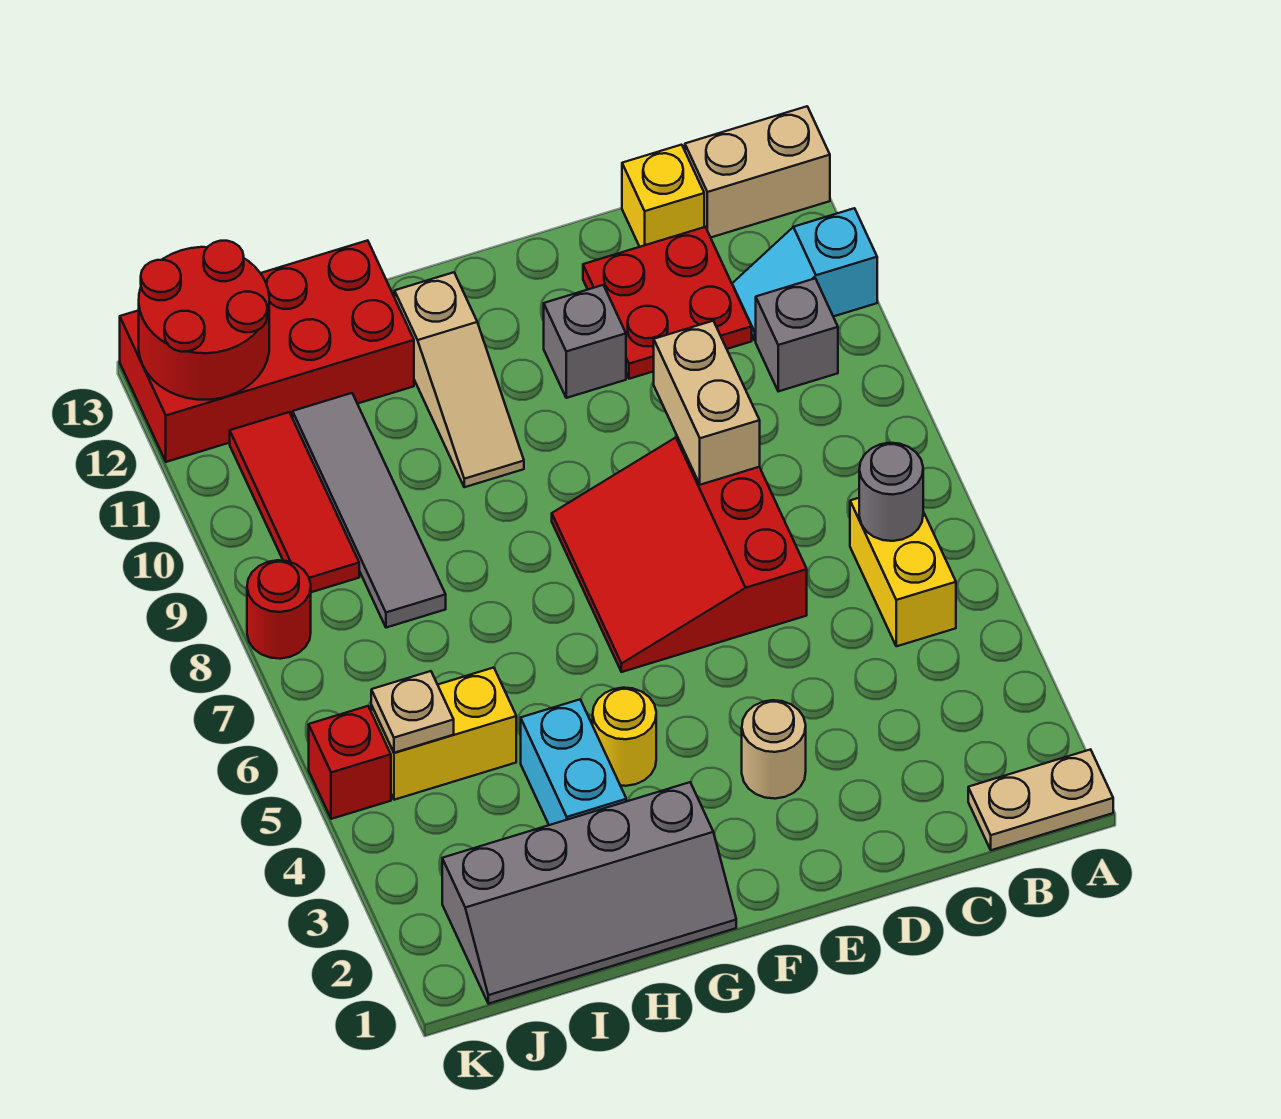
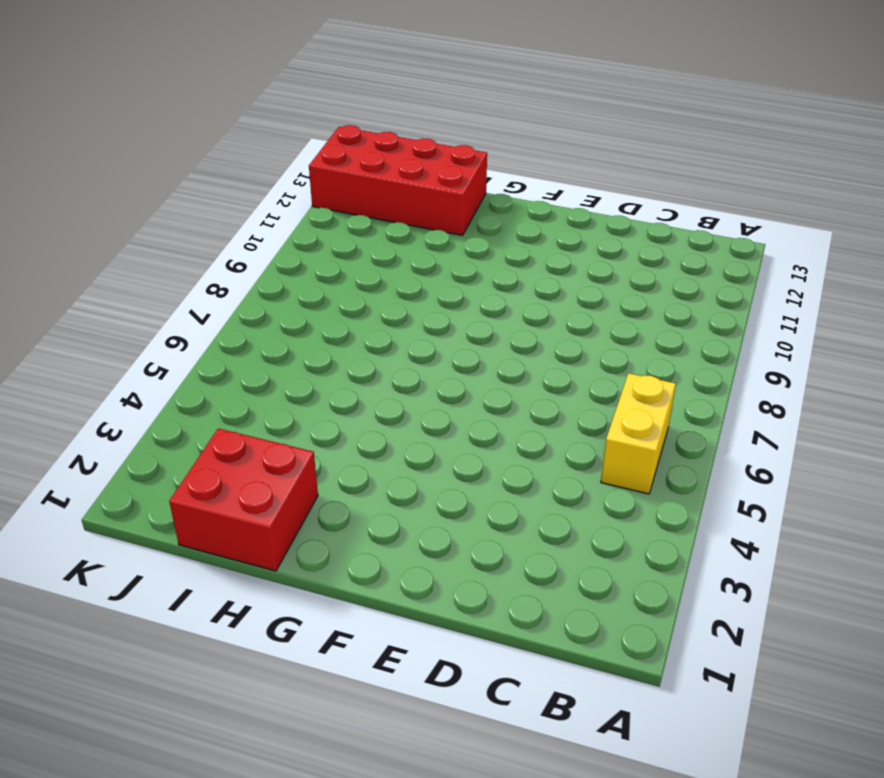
red brick H1:I2 level 1 -> grey slope G1:J2 level 1 top 2
none -> tan plate A1:B1 level 1
none -> cyan slope A11:B11 level 1 top A
none -> tan brick A13:B13 level 1

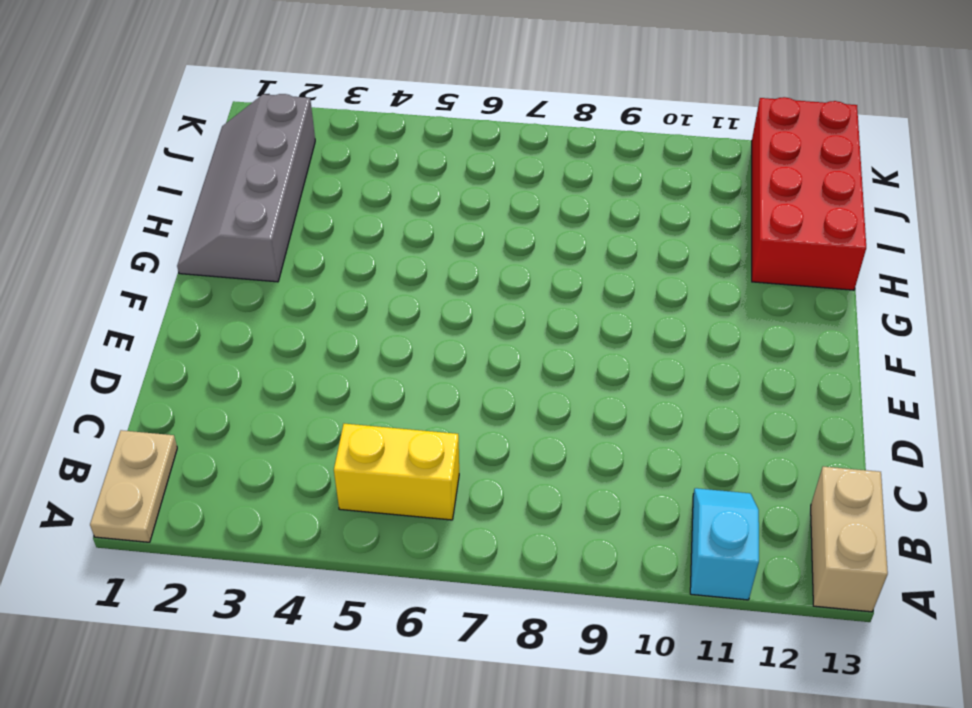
none -> grey brick B10 level 1
none -> red plate C11:D12 level 1
none -> yellow brick C13 level 1

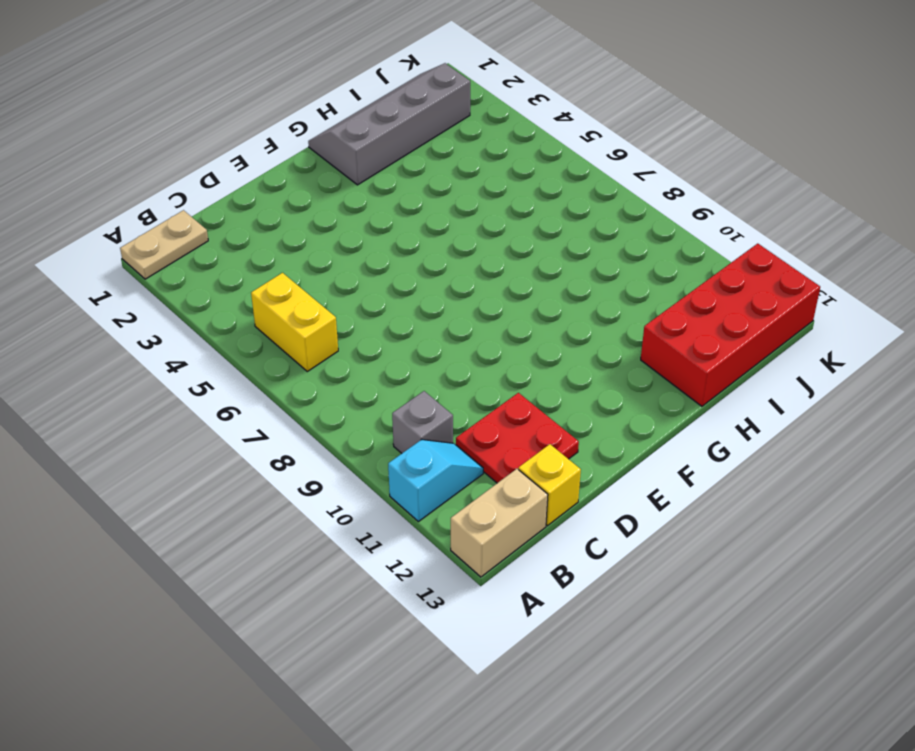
none -> red slope D6:F8 level 1 top D
none -> tan round brick E3 level 1
none -> grey brick E11 level 1

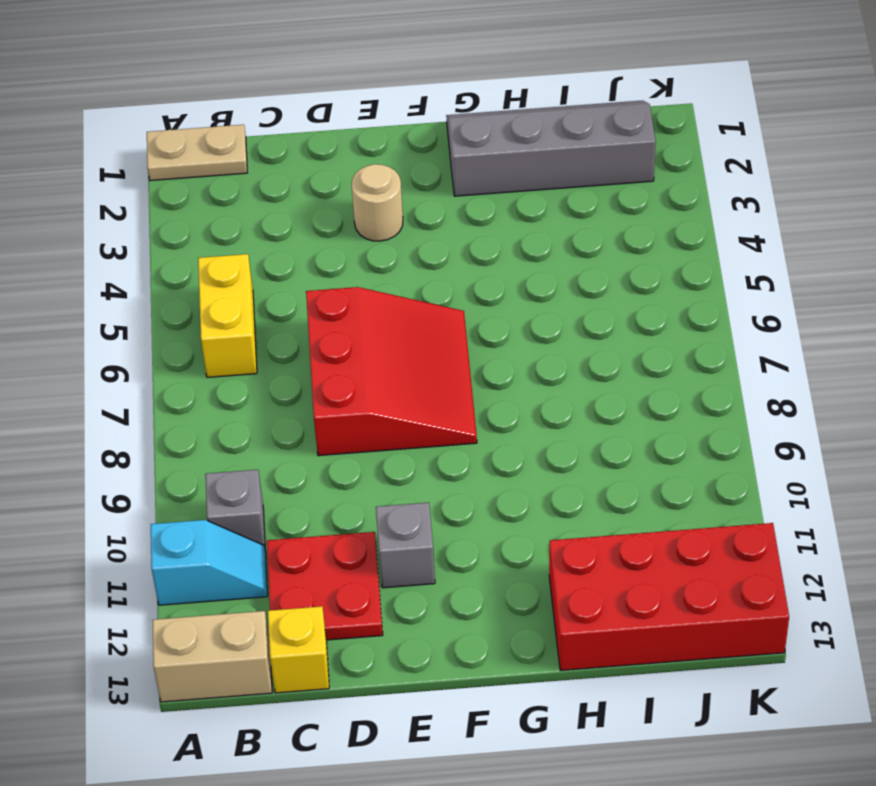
none -> yellow round brick G4 level 1
none -> tan slope G10:G12 level 1 top 12
none -> cyan brick H3:H4 level 1

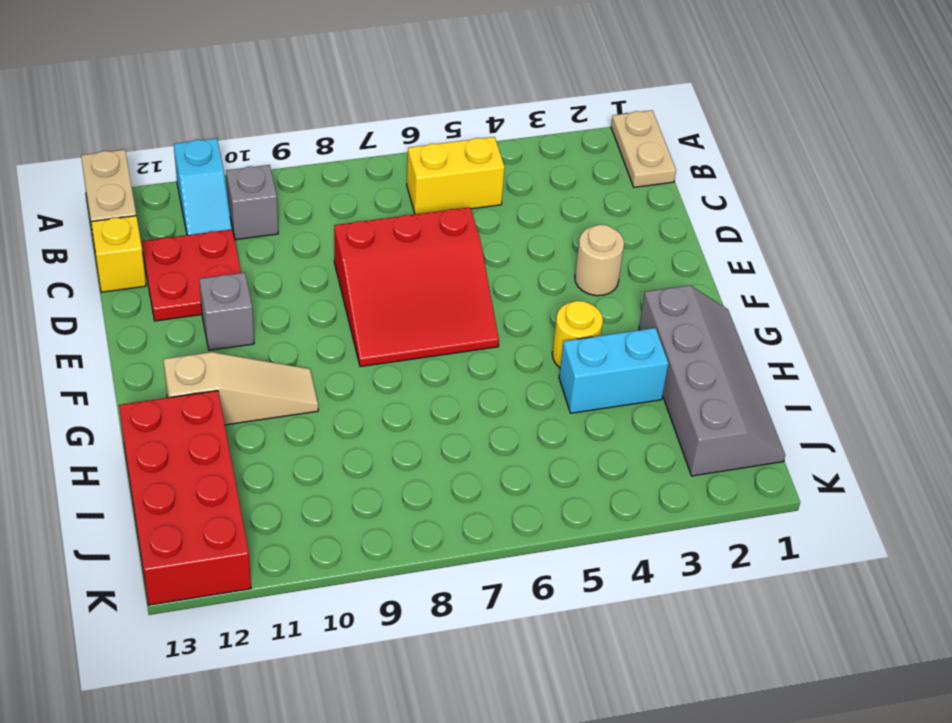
none -> yellow brick I5:J5 level 1
none -> grey tile I8:I11 level 1
none -> red tile J9:J11 level 1

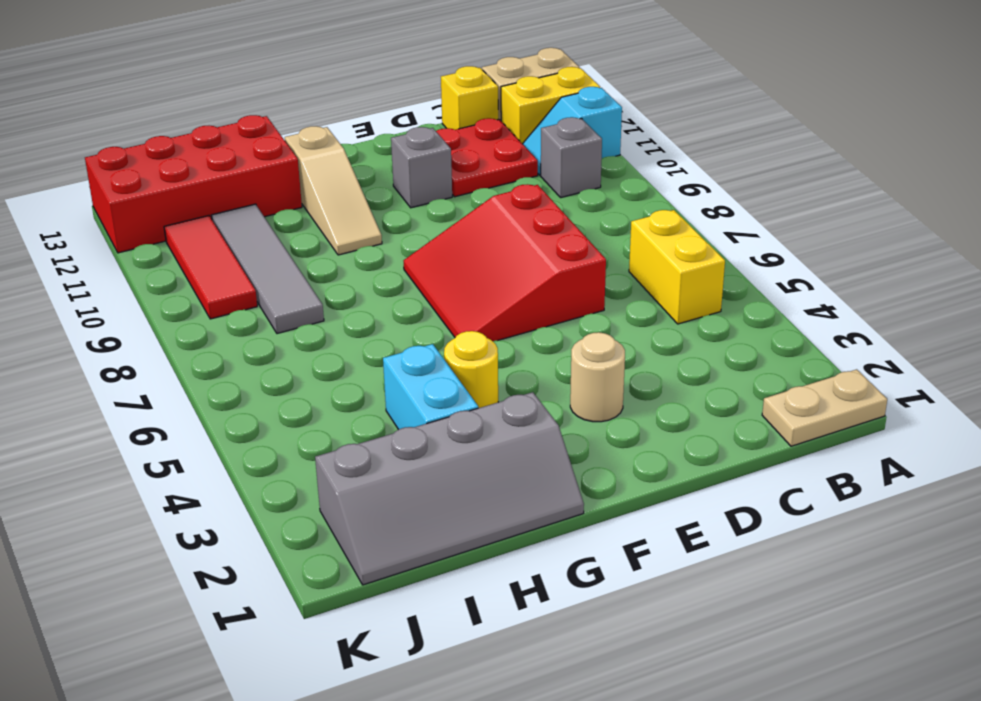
yellow brick A12:B12 level 1 -> yellow brick I5:J5 level 1
none -> red brick K5 level 1
none -> red round brick K8 level 1
none -> grey round brick B6 level 2

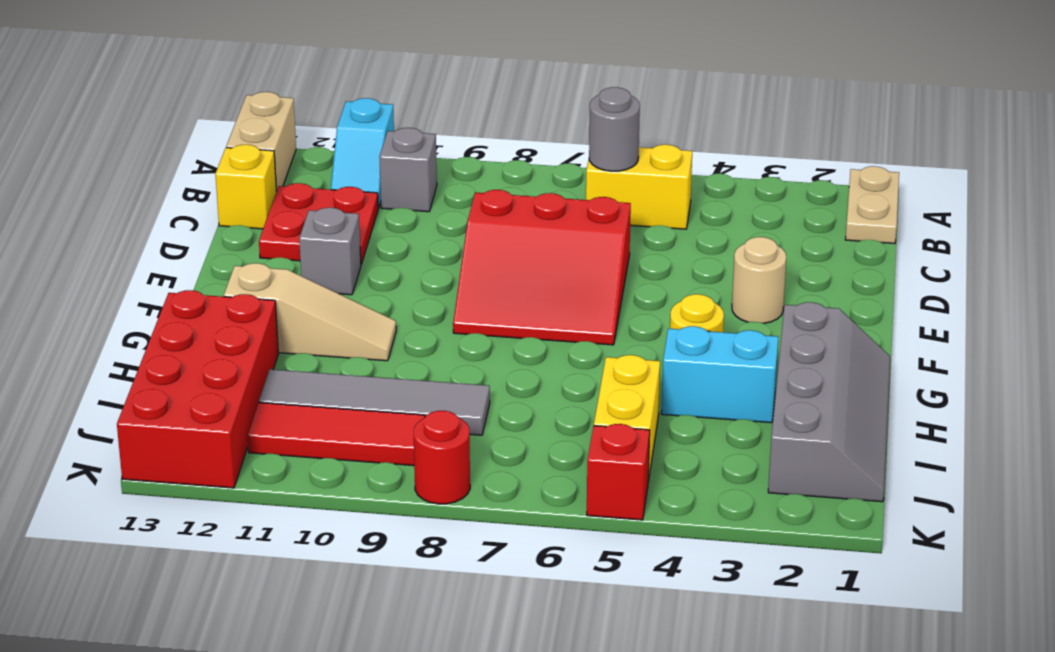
none -> tan brick D8:D9 level 2
none -> tan plate J5 level 2
none -> red round brick J12:K13 level 2

